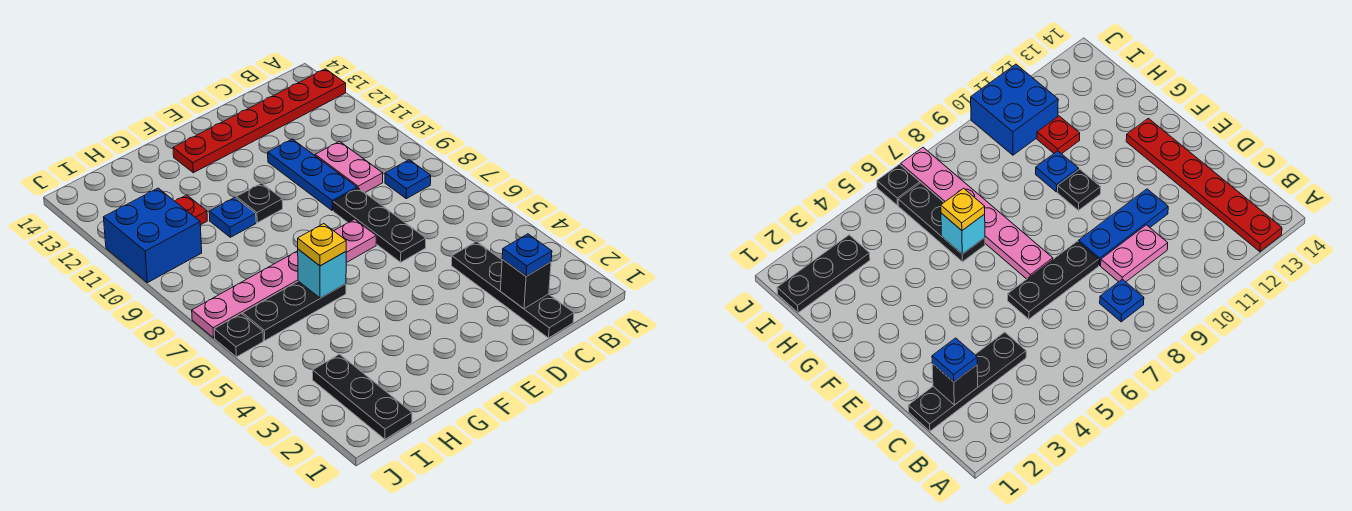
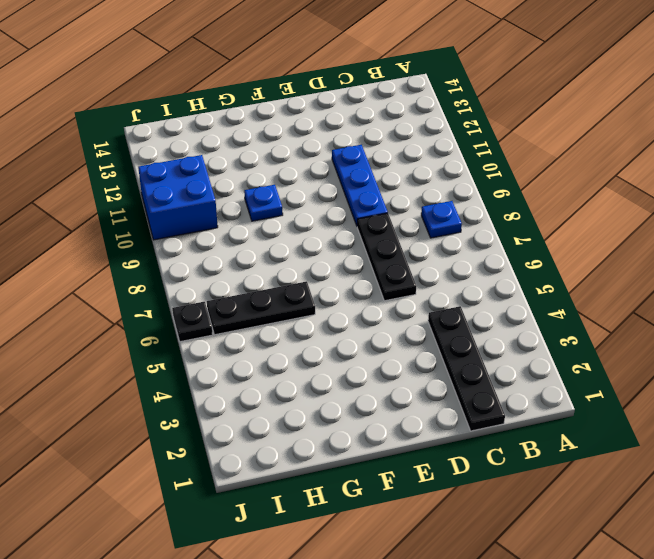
none -> red plate A13:F13 level 1
none -> pink plate C9:C10 level 1
none -> pink plate E7:J7 level 1

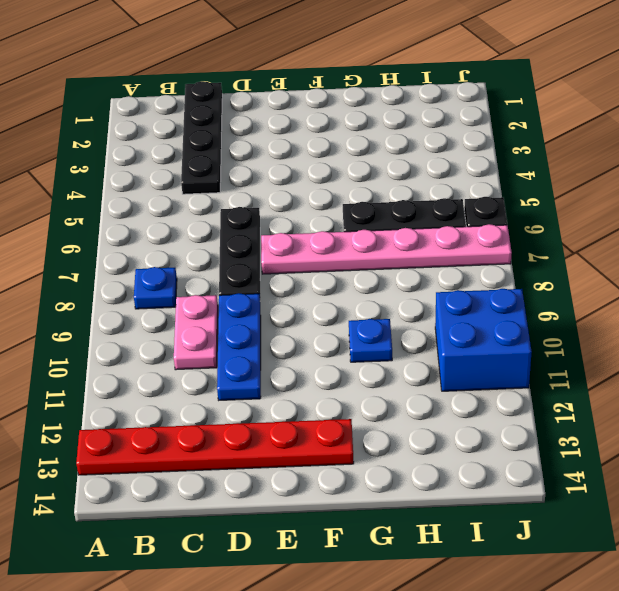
none -> black plate F10 level 1
none -> red plate H11 level 1
none -> black plate I1:I3 level 1

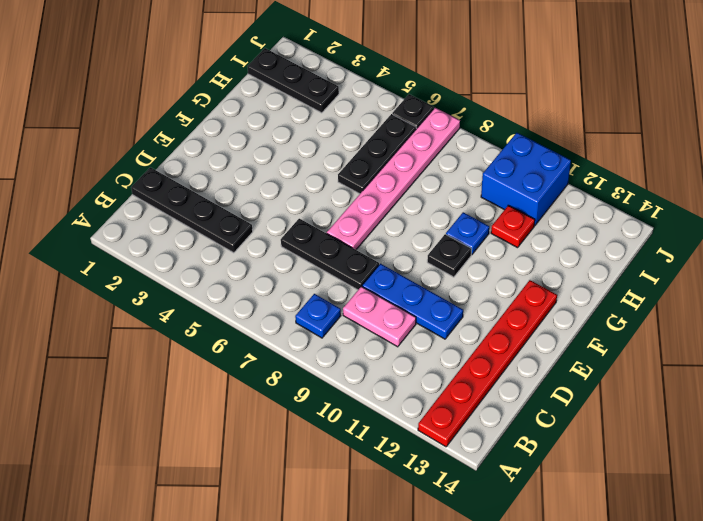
none -> black brick C2 level 2
none -> cyan brick G6 level 2
none -> blue plate C2 level 3

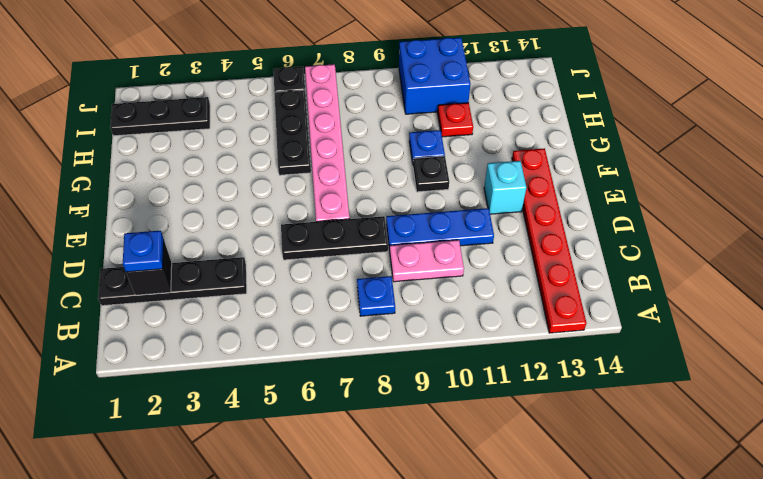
cyan brick E12 level 1 -> cyan brick G6 level 2
none -> yellow plate G6 level 3

